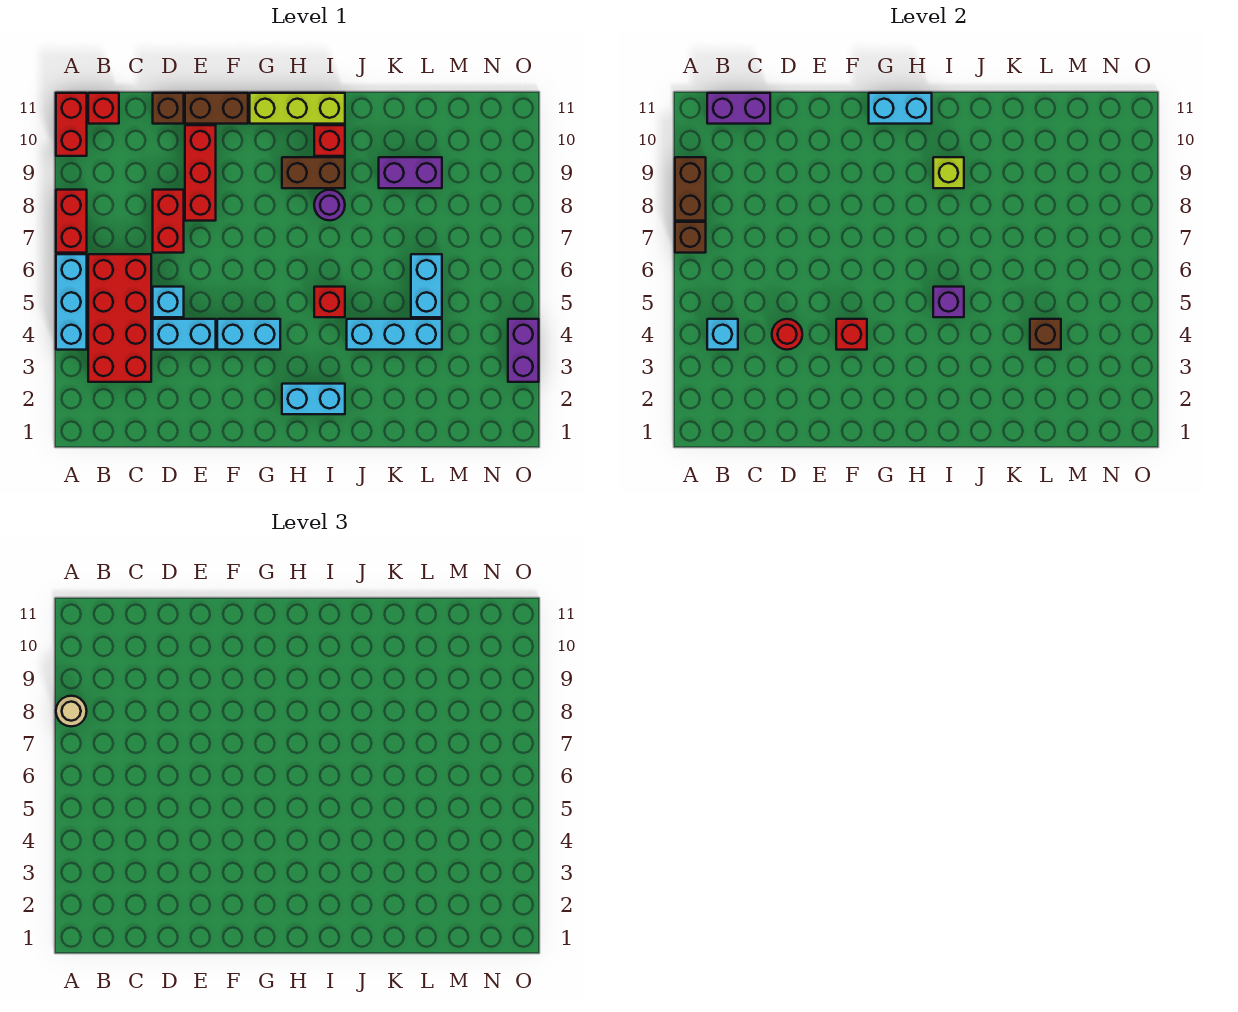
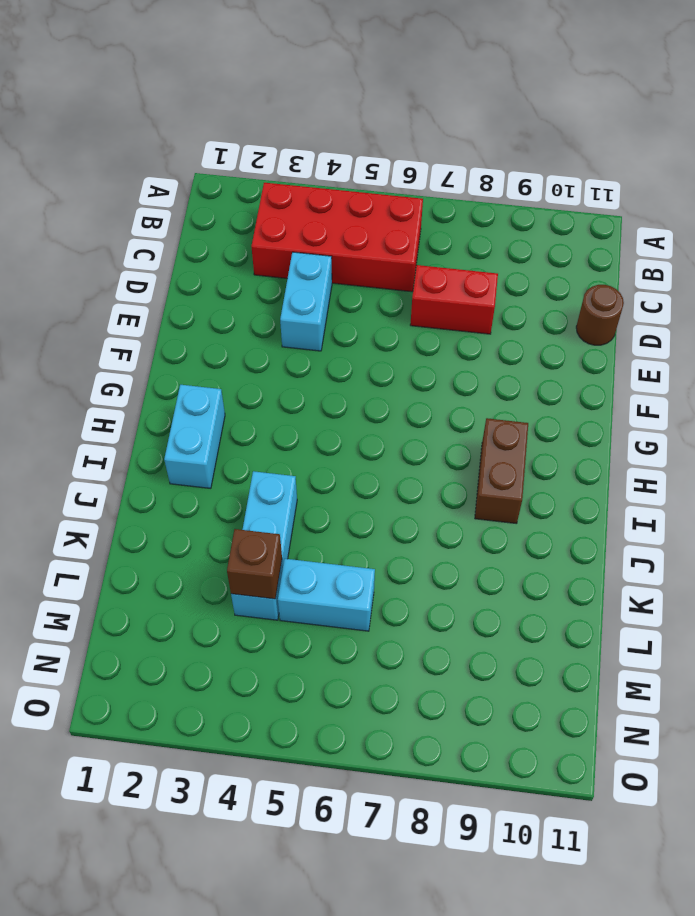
brown round brick D11 level 1 -> brown brick D11 level 1
none -> cyan brick A4:A6 level 1
none -> red brick A7:A8 level 1
none -> red brick A10:A11 level 1
none -> red brick B11 level 1

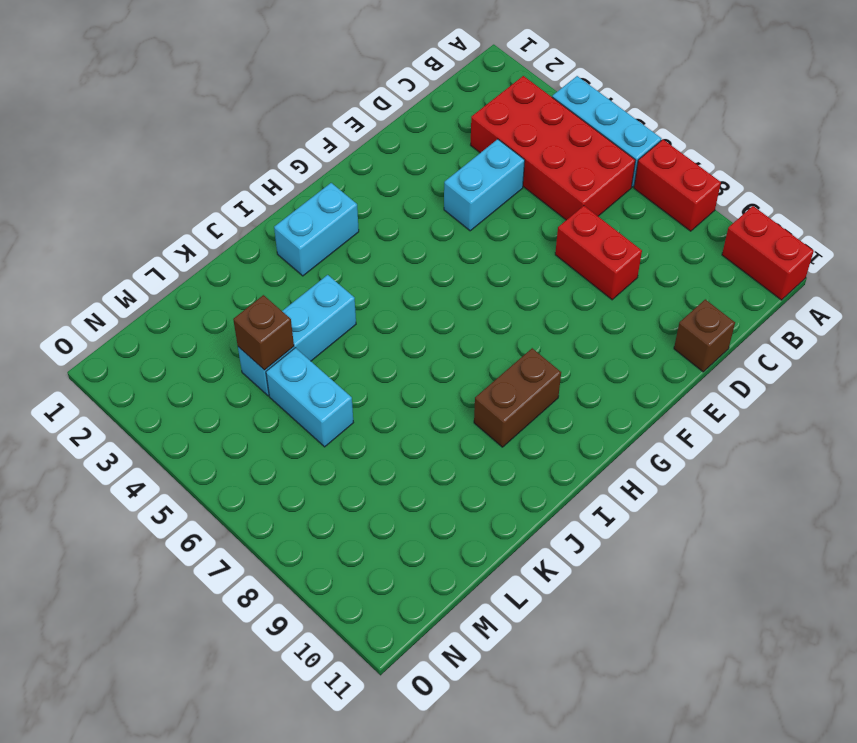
none -> red brick B11 level 1
none -> cyan brick D5 level 1
none -> red brick E8:E10 level 1
none -> brown brick E11:F11 level 1

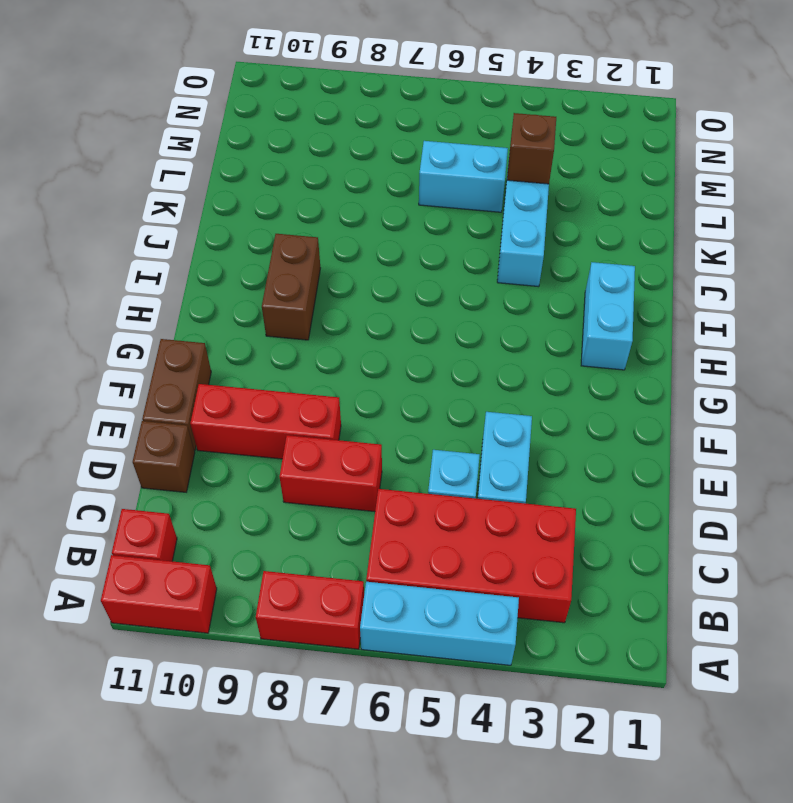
none -> cyan brick F4:G4 level 1
none -> lime brick G11:I11 level 1
none -> red brick I5 level 1
none -> purple round brick I8 level 1

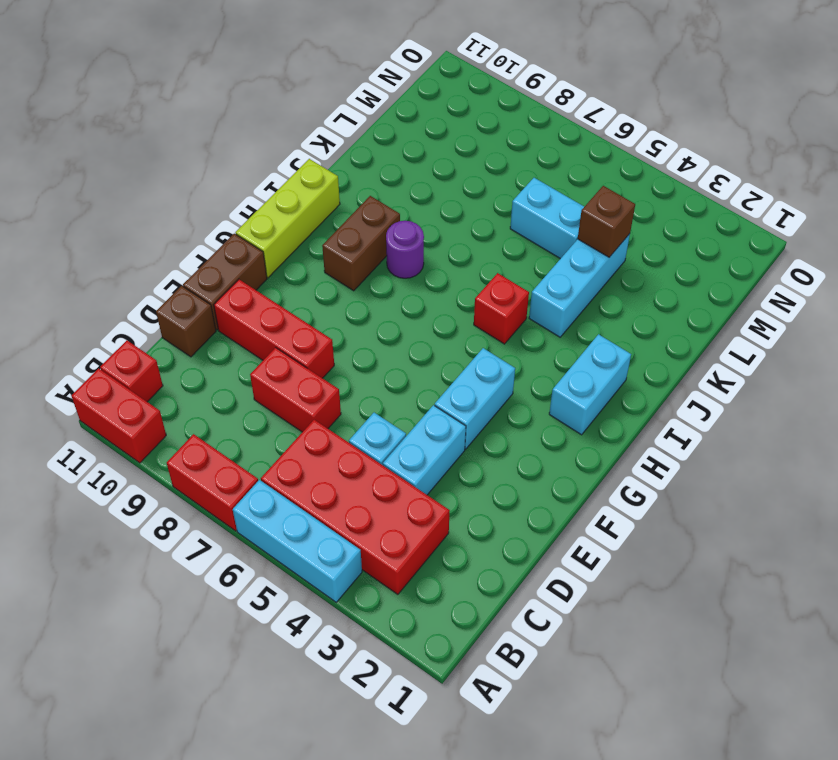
none -> red brick I10 level 1
none -> purple brick K9:L9 level 1
none -> purple brick O3:O4 level 1
none -> brown brick A7 level 2

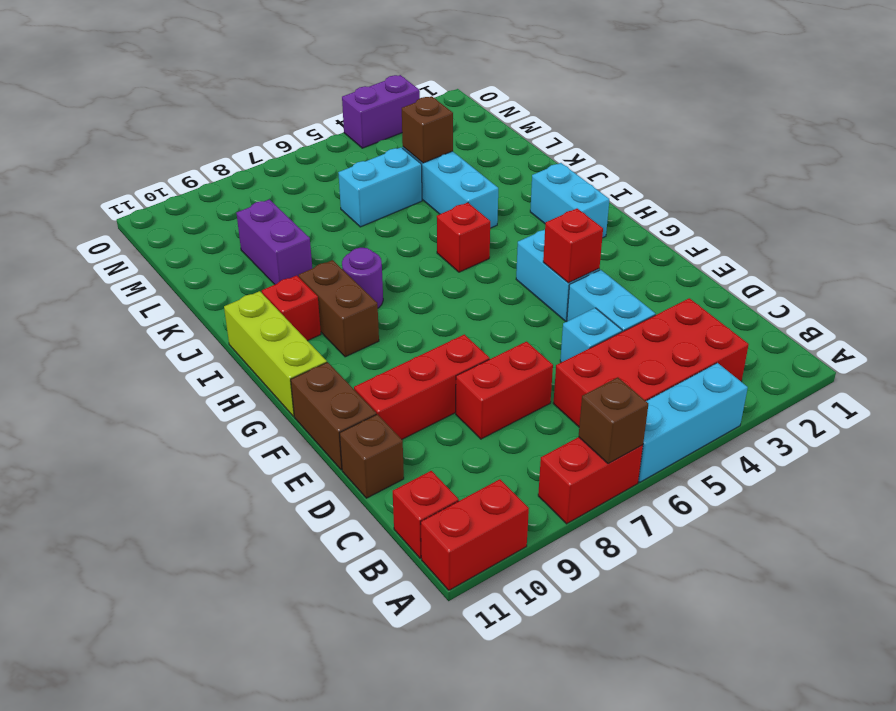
none -> brown brick A8:A9 level 2
none -> cyan brick B4 level 2
none -> purple brick B11:C11 level 2
none -> red round brick D4 level 2

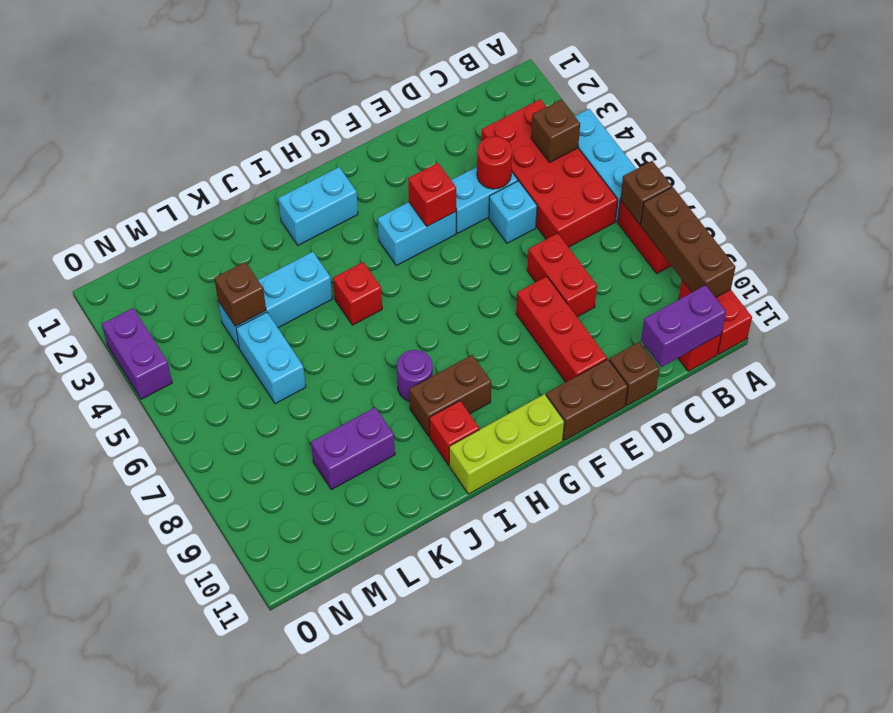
brown brick A8:A10 level 2 -> brown brick A8:A9 level 2
brown brick B4 level 2 -> cyan brick B4 level 2
none -> cyan brick G11:H11 level 2
none -> purple brick I5 level 2
none -> lime brick I9 level 2
none -> tan round brick A8 level 3

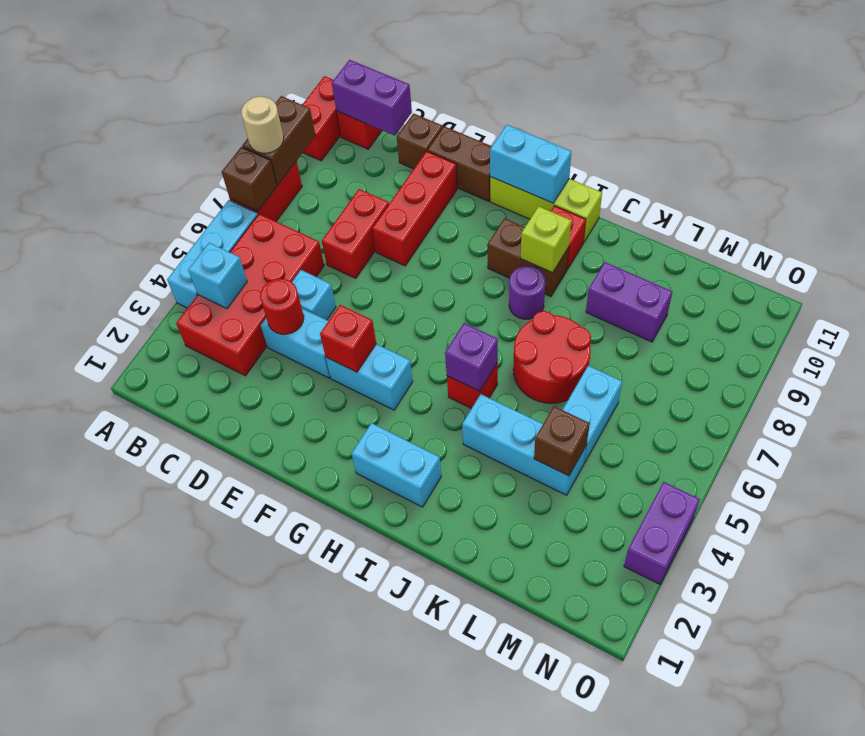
red round brick J6:K7 level 1 -> none

